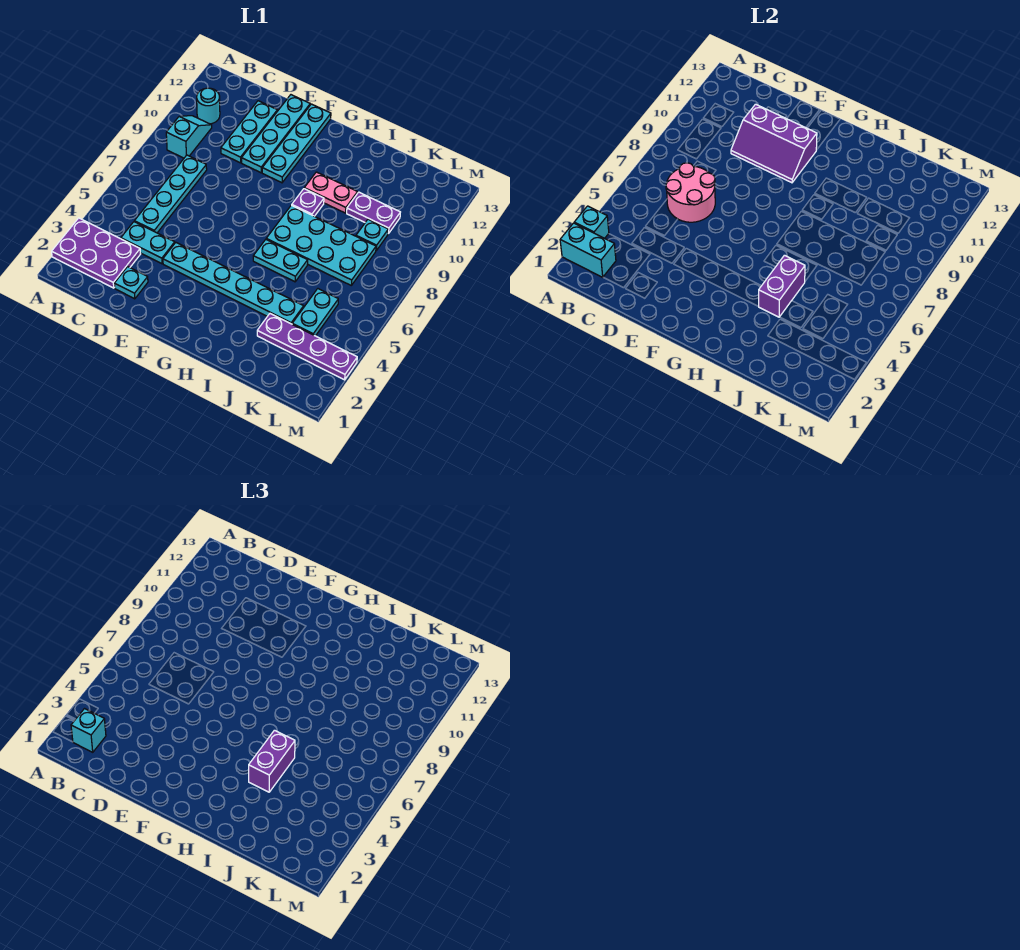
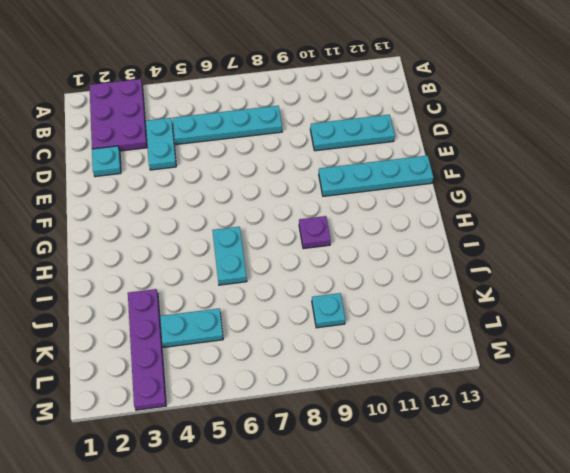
none -> cyan slope B9:B10 level 1 top 9
none -> cyan round brick B11 level 1
none -> cyan plate E4:J4 level 1

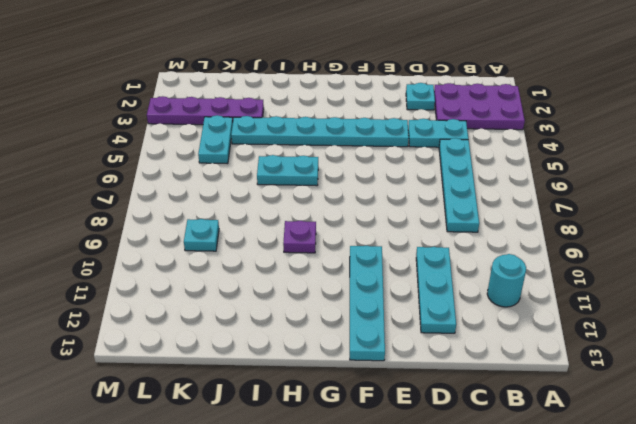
none -> cyan slope B9:B10 level 1 top 9
none -> cyan plate E10:E13 level 1
none -> cyan plate H7:K8 level 1

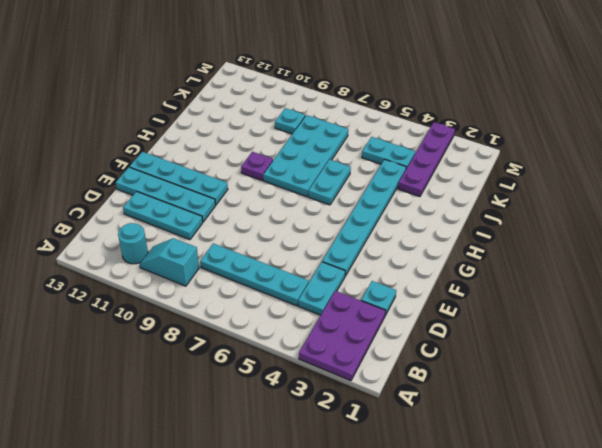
none -> pink plate H10:I10 level 1
none -> purple plate J10:K10 level 1
none -> cyan brick A2:B2 level 2

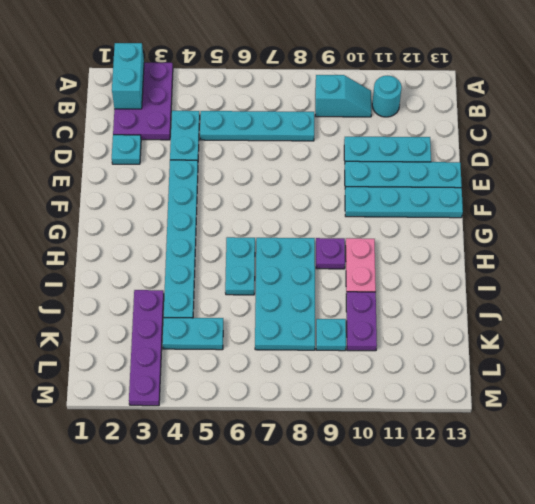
none -> cyan brick A3 level 2
none -> pink round brick C6:D7 level 2
none -> purple slope D10:F11 level 2 top 11

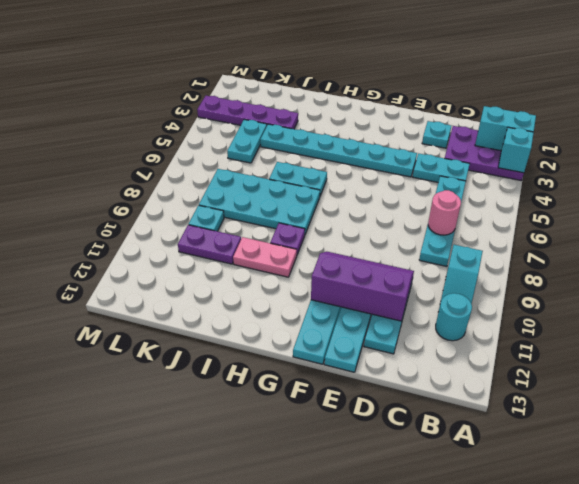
pink round brick C7 level 2 -> pink round brick C6:D7 level 2
none -> purple brick I4:I5 level 2
none -> cyan brick B2 level 3
none -> purple brick I4:I5 level 3

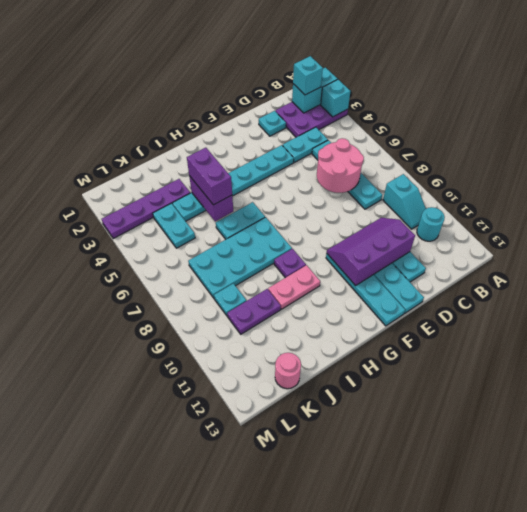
pink round brick K13 level 1 -> none

